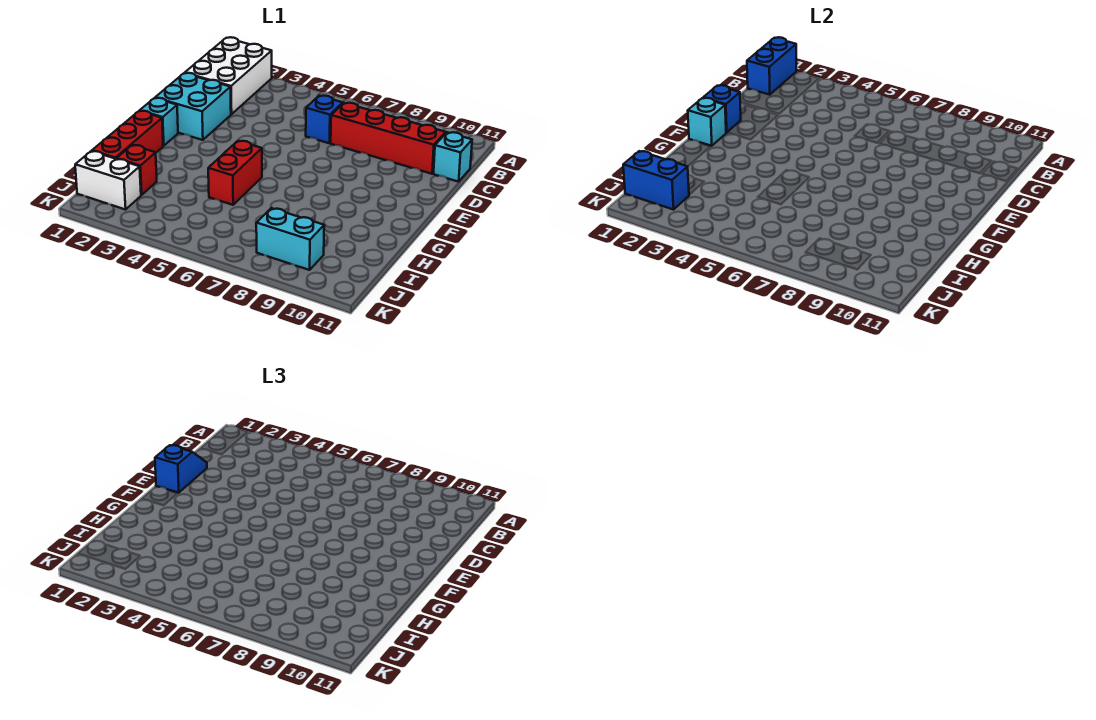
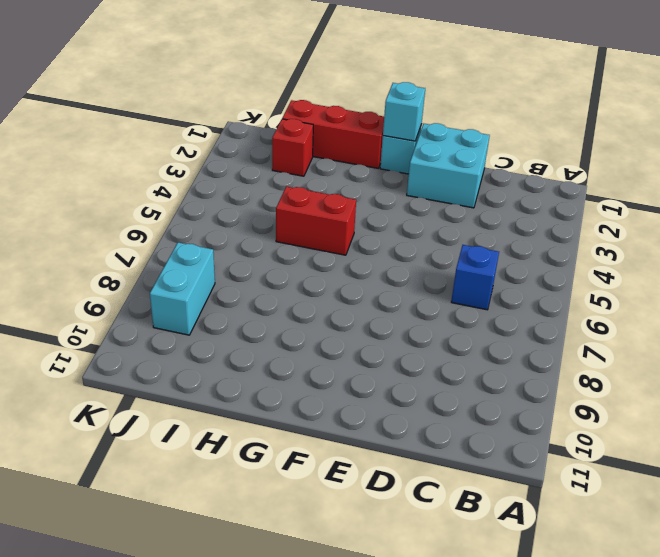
none -> white brick A1:C2 level 1
none -> red brick C7:C10 level 1
none -> cyan brick C11 level 1

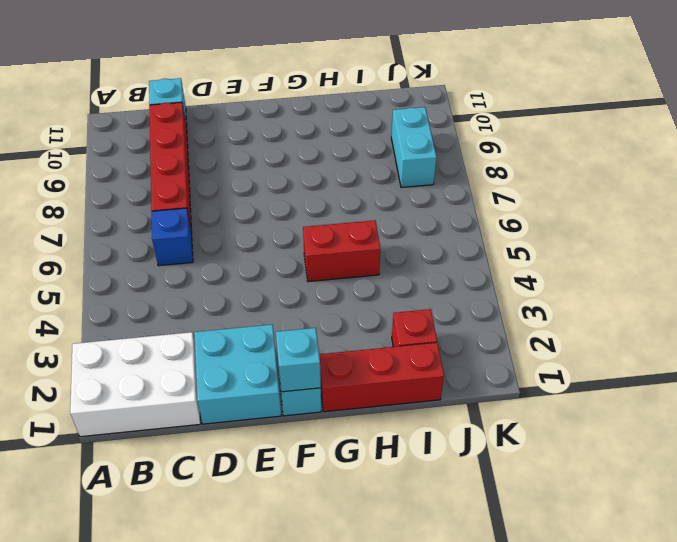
none -> white brick J1:J2 level 1
none -> blue brick A1:B1 level 2
none -> blue brick E1 level 2

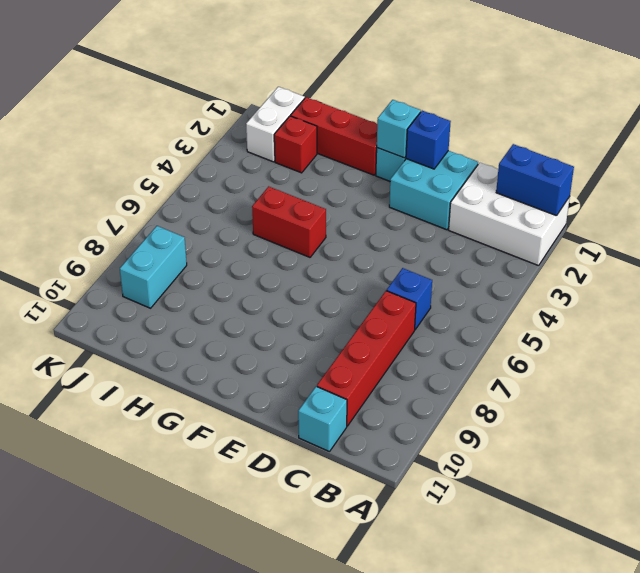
none -> blue brick J1:J2 level 2
none -> blue slope D1:E1 level 3 top E

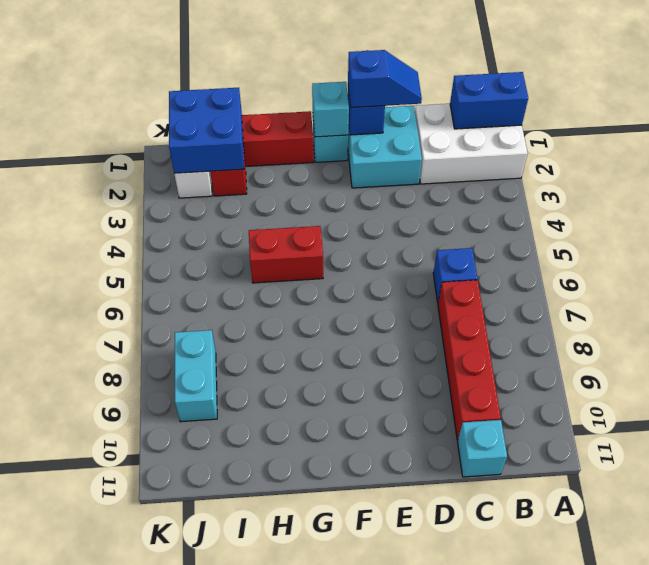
blue brick I1:J2 level 2 -> blue brick J1:J2 level 2

